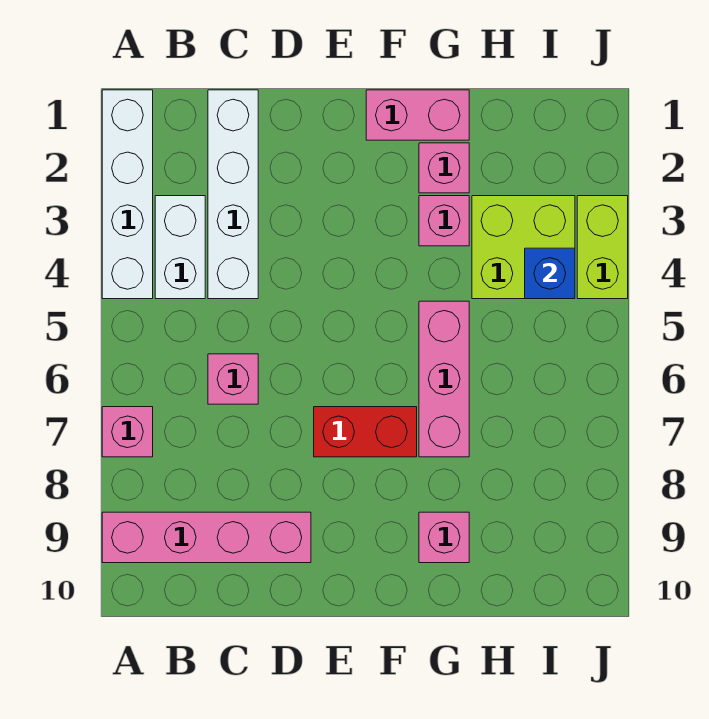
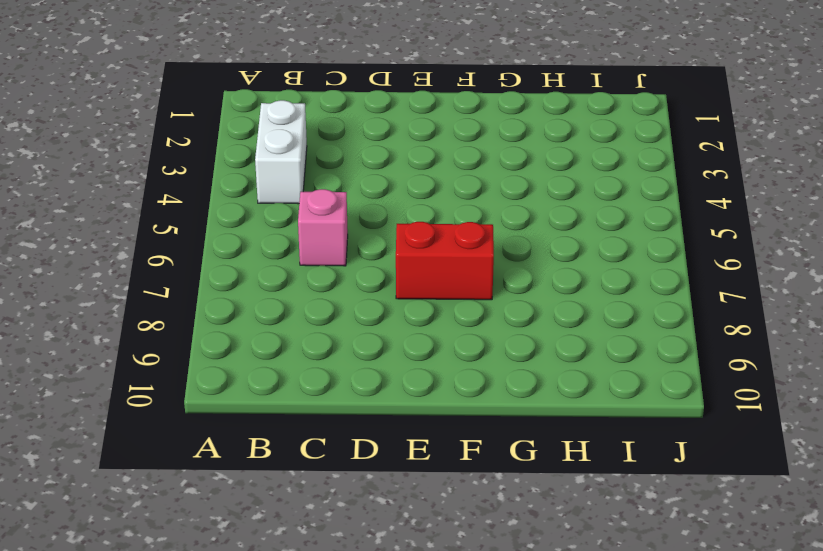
none -> white brick A1:A4 level 1
none -> pink brick A7 level 1
none -> pink brick A9:D9 level 1

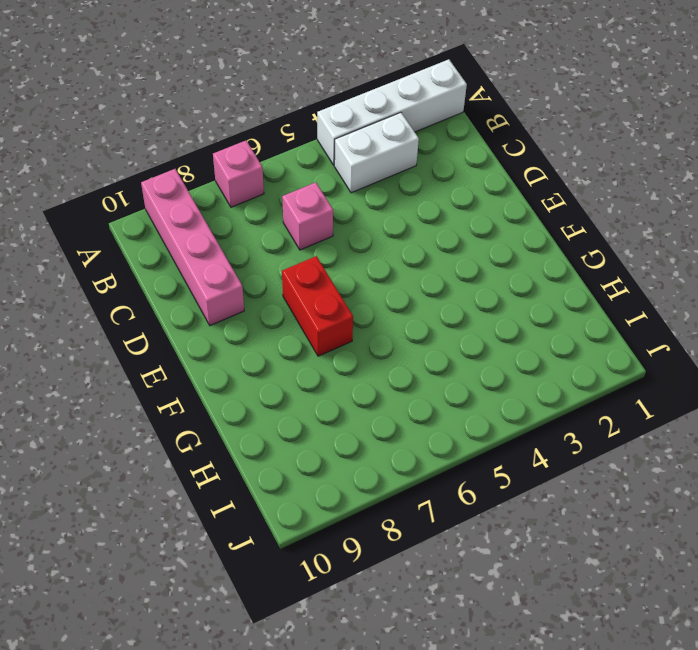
none -> white brick C1:C4 level 1
none -> pink brick F1:G1 level 1
none -> pink brick G2 level 1

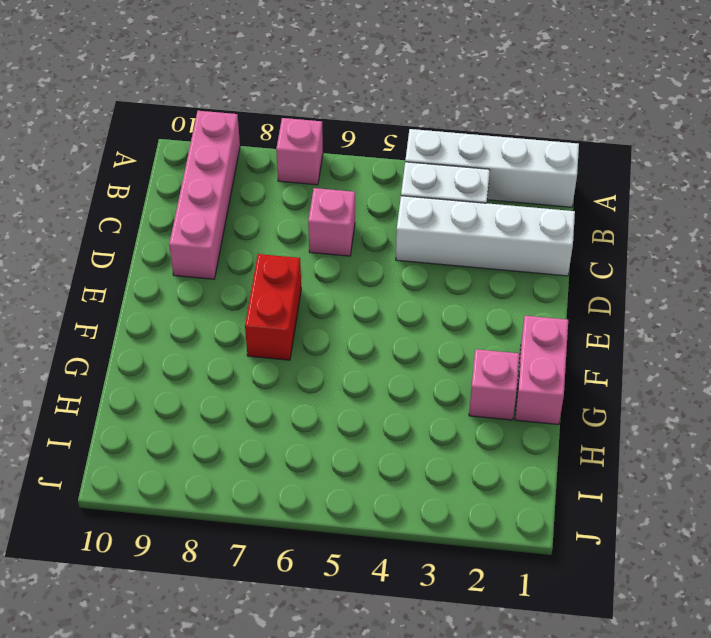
none -> pink brick G3 level 1
none -> pink brick G5:G7 level 1
none -> pink brick G9 level 1

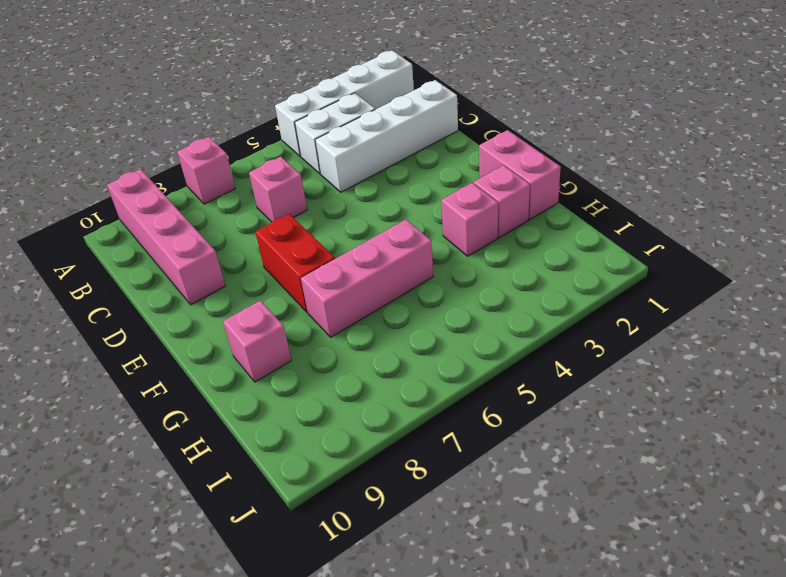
none -> lime brick H3:I4 level 1
none -> lime brick J3:J4 level 1
none -> blue brick I4 level 2

